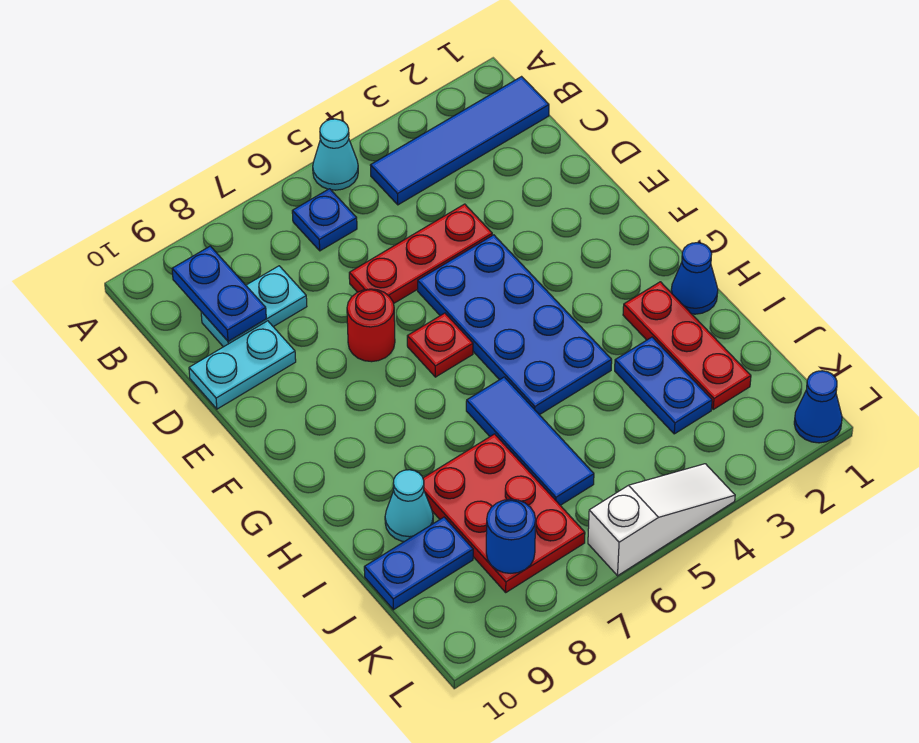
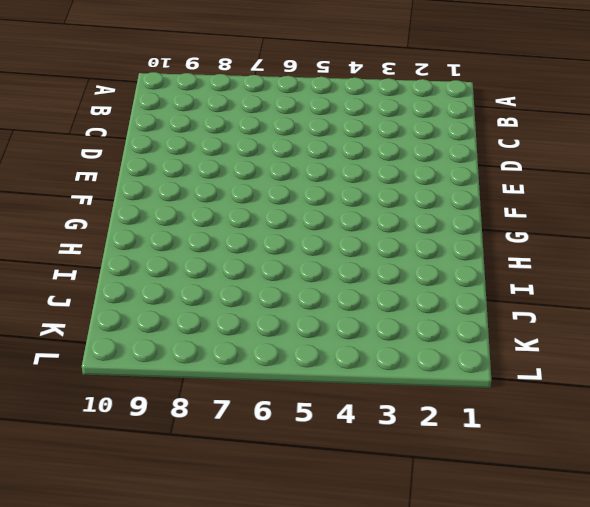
none -> cyan cone A5 level 1
none -> blue tile B1:B4 level 1
none -> blue plate B6 level 1

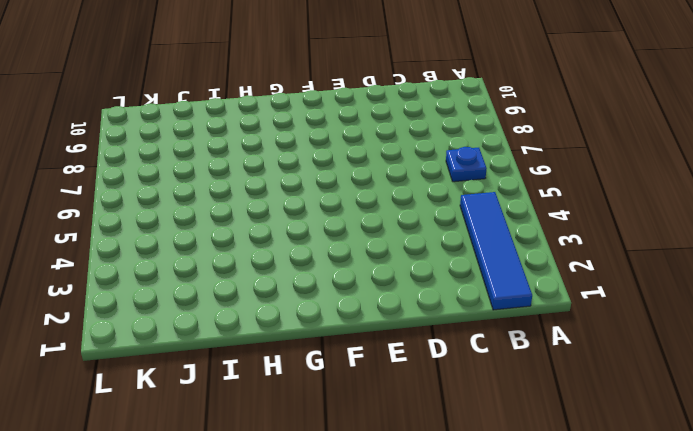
none -> cyan cone A5 level 1
none -> cyan plate C8:C9 level 1
none -> red plate D4:D6 level 1

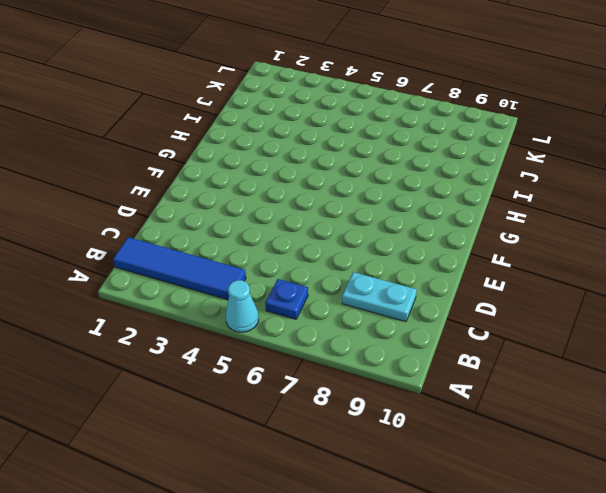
none -> red plate D4:D6 level 1
none -> cyan plate D9:D10 level 1
none -> blue plate E4:H5 level 1

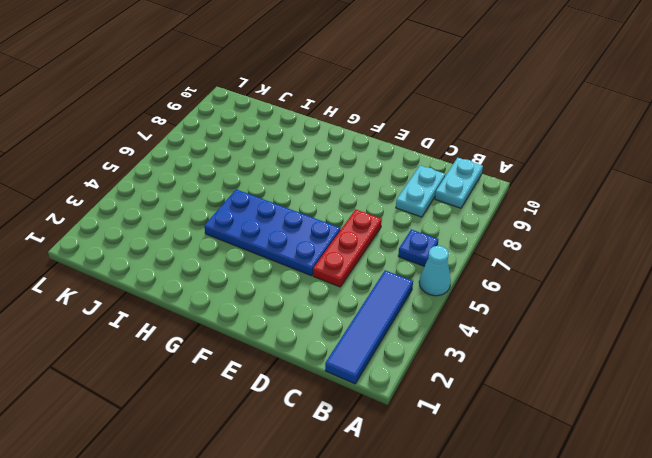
cyan plate B9:B10 level 1 -> cyan plate D9:D10 level 1
none -> red round brick E7 level 1
none -> red plate F6 level 1
none -> blue cone H1 level 1

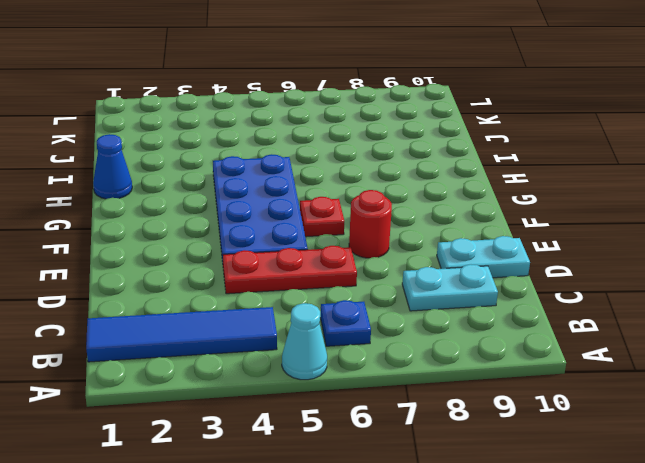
none -> red plate H2:J2 level 1
none -> blue tile H6:J6 level 1
none -> blue plate I3:J3 level 1

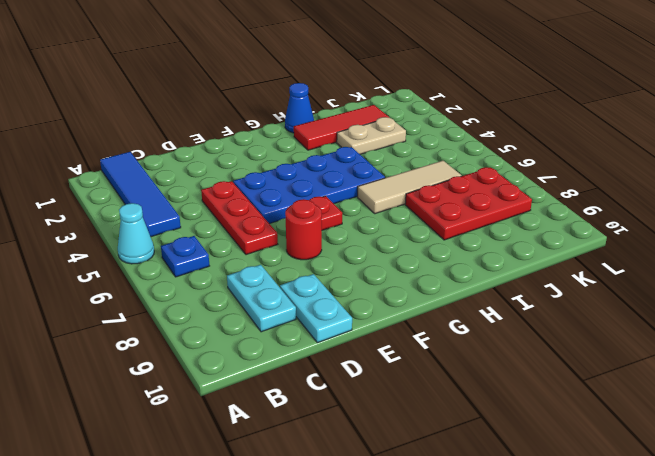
red tile H2:J2 level 1 -> red plate H2:J2 level 1
tan tile H6:J6 level 1 -> blue tile H6:J6 level 1
tan plate I3:J3 level 1 -> blue plate I3:J3 level 1
none -> cyan cone I9 level 1
none -> blue plate J9:J10 level 1
none -> blue cone L1 level 1

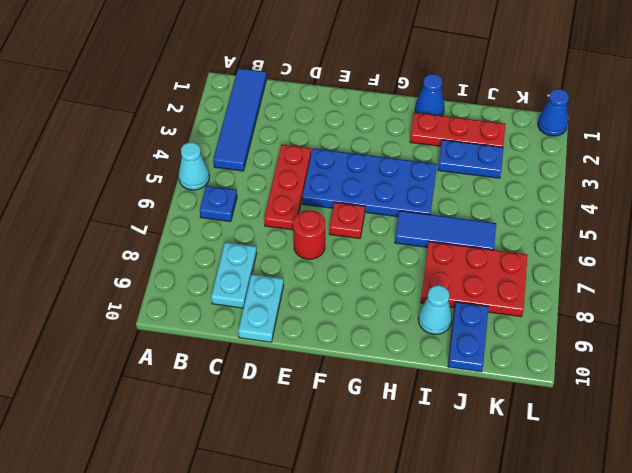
none -> white slope L4:L6 level 1 top 6
none -> blue plate B9:C9 level 2
none -> blue round brick K8 level 2

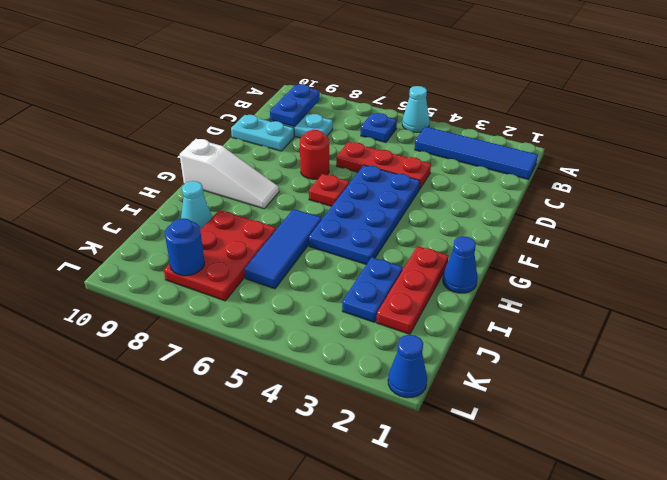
white slope G8:G10 level 1 top 10 -> white slope L4:L6 level 1 top 6
none -> blue plate J9:J10 level 1

